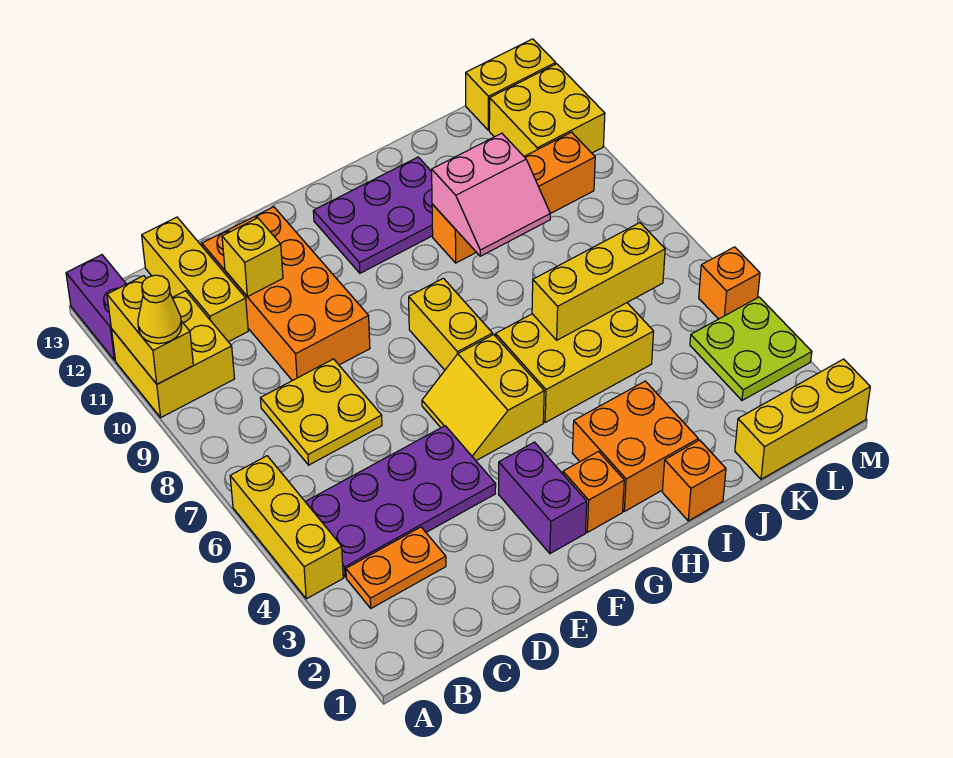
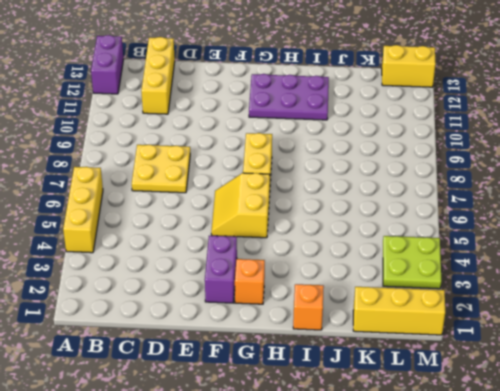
none -> yellow brick A10:B11 level 1
none -> orange plate B3:C3 level 1
none -> purple plate B4:E5 level 1

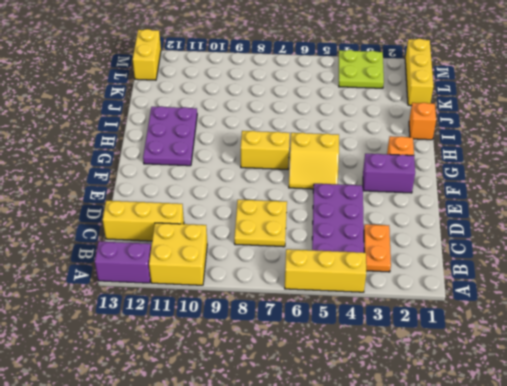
none -> orange brick D9:E12 level 1
none -> orange brick H2:I3 level 1
none -> yellow brick H5:J6 level 1

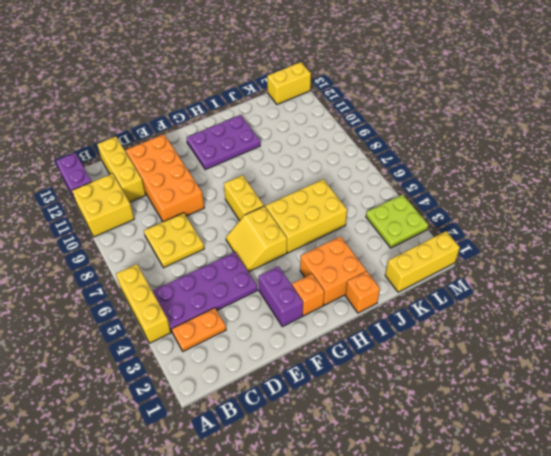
none -> orange brick I10:L10 level 1
none -> yellow brick L11:M12 level 1
none -> orange brick M5 level 1

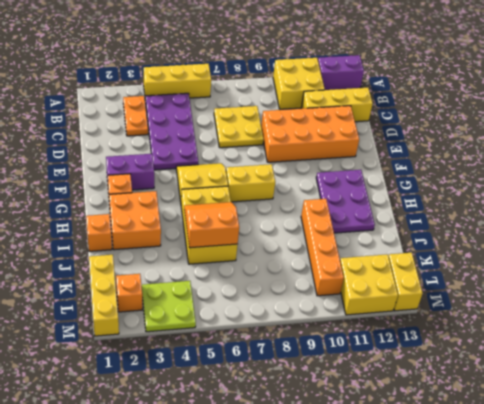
orange slope I5:J6 level 2 top J -> yellow brick I6:K6 level 2
orange brick L2 level 1 -> orange brick M5 level 1
none -> yellow brick A10:A11 level 2
none -> yellow brick D11 level 2
none -> pink slope I9:J10 level 2 top 10

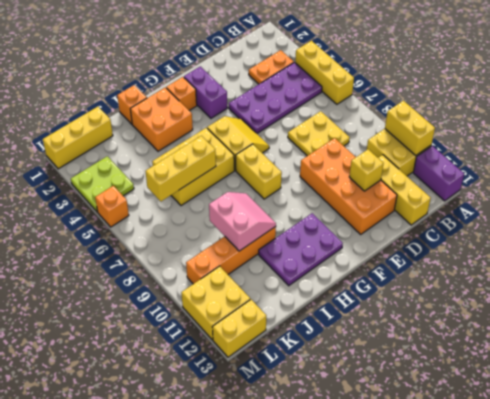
pink slope I9:J10 level 2 top J -> pink slope I9:J10 level 2 top 10
none -> yellow cone A10 level 3

